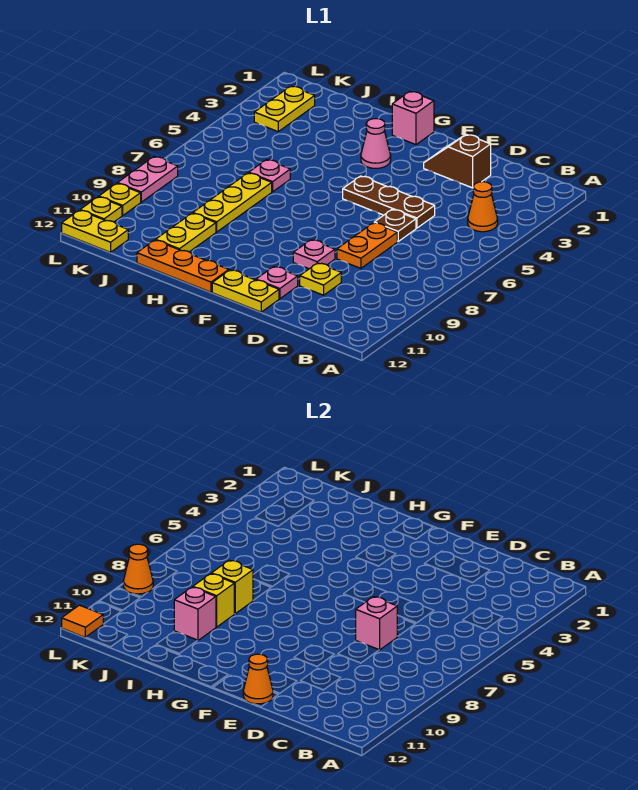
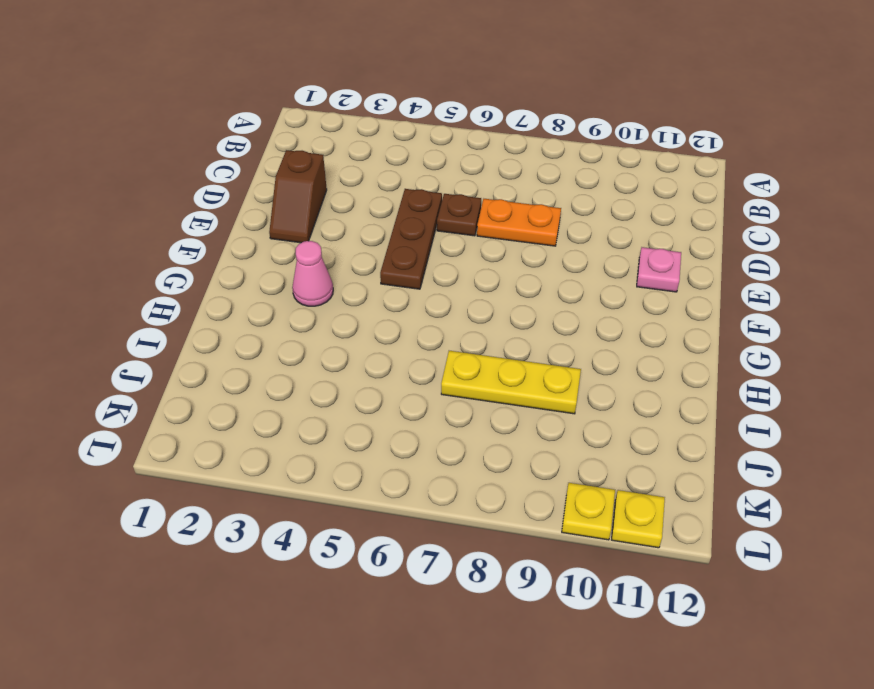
none -> orange cone B4 level 1
none -> yellow plate D10 level 1
none -> pink plate E9 level 1

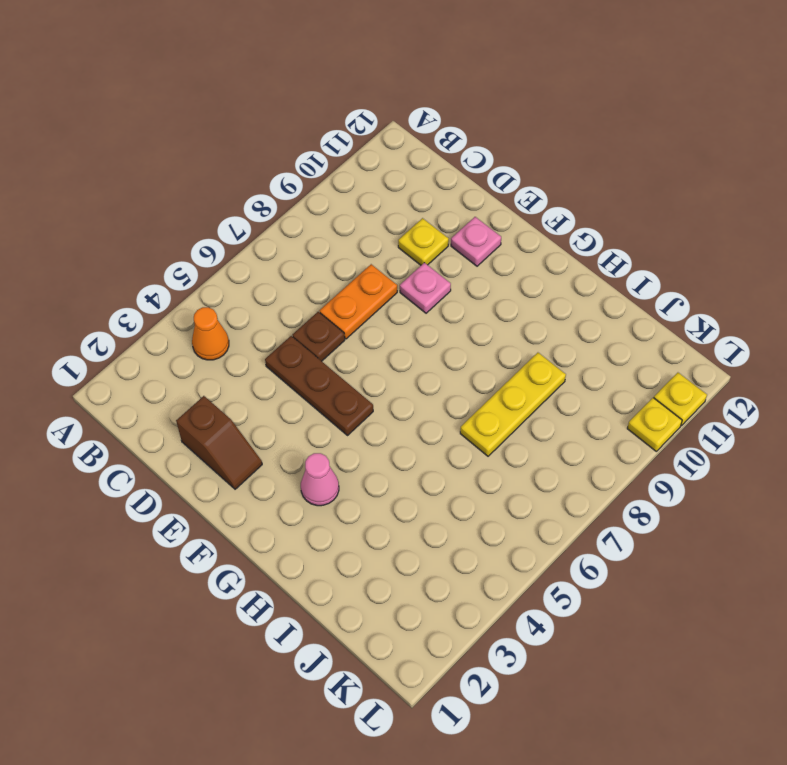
none -> yellow plate E12:F12 level 1
none -> pink brick G1 level 1
none -> orange plate G12:I12 level 1

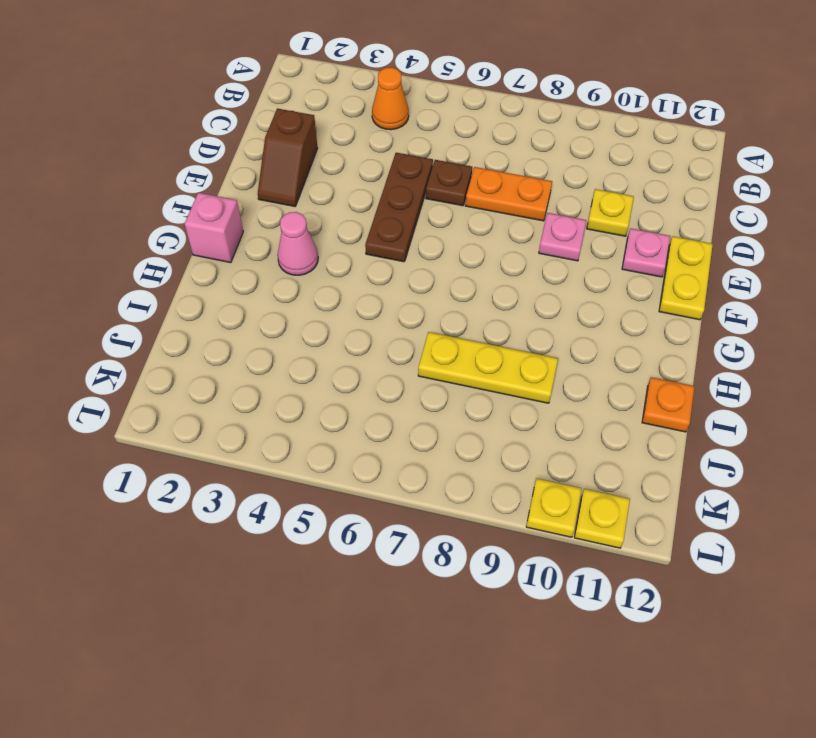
orange plate I12 level 1 -> orange plate G12:I12 level 1
none -> pink plate I6 level 1
none -> yellow plate I10:I11 level 1
none -> yellow plate K2:K3 level 1

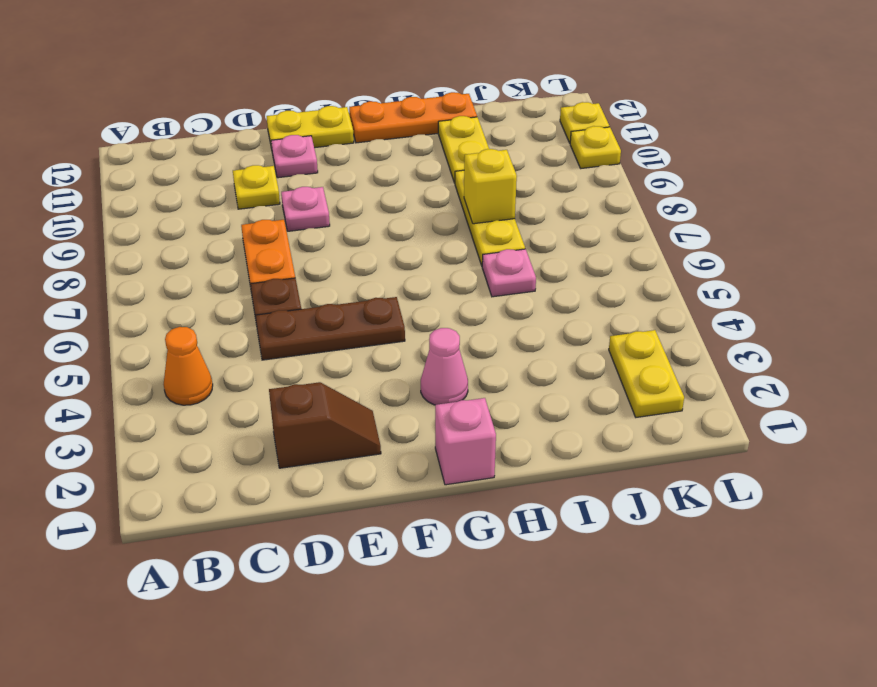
none -> yellow plate K12:L12 level 1
none -> pink plate L8:L9 level 1
none -> pink brick D7 level 2

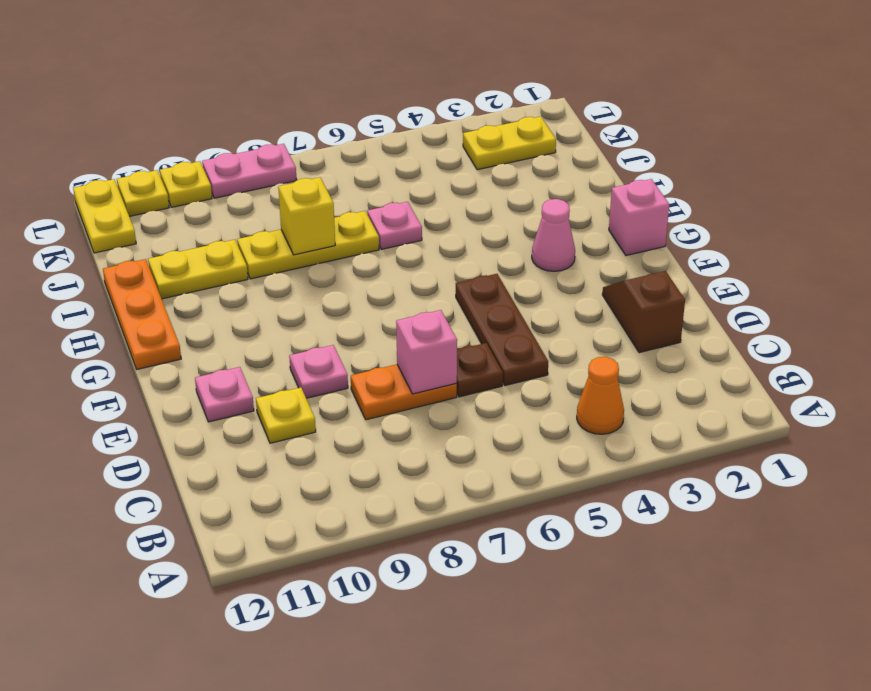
none -> yellow plate E12:F12 level 1
none -> orange cone E12 level 2
none -> yellow brick I9 level 2

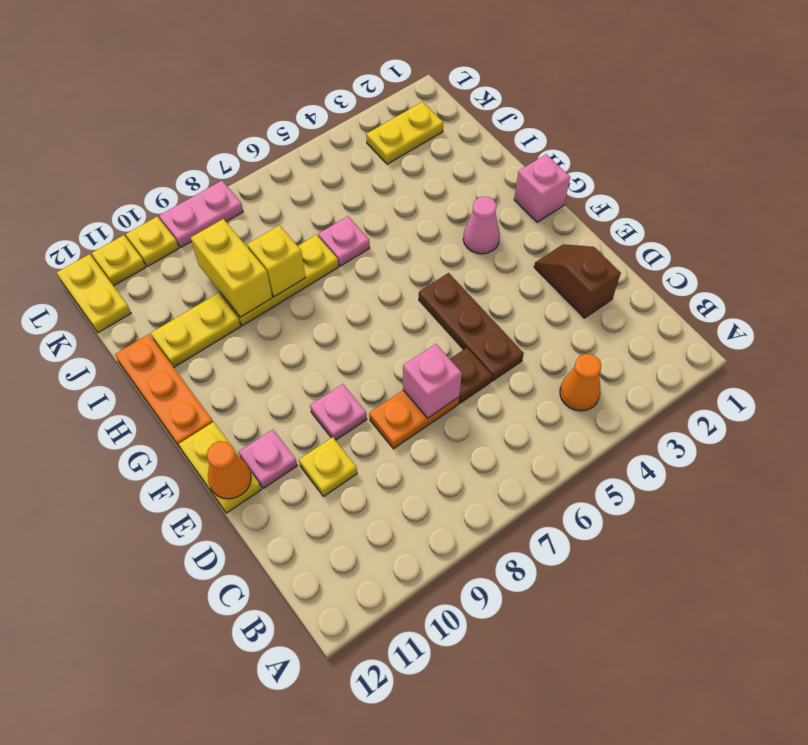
yellow brick I9:J9 level 2 -> yellow brick I9 level 2
none -> pink brick I10 level 2
none -> orange cone L9 level 2
none -> orange tile L12 level 2

